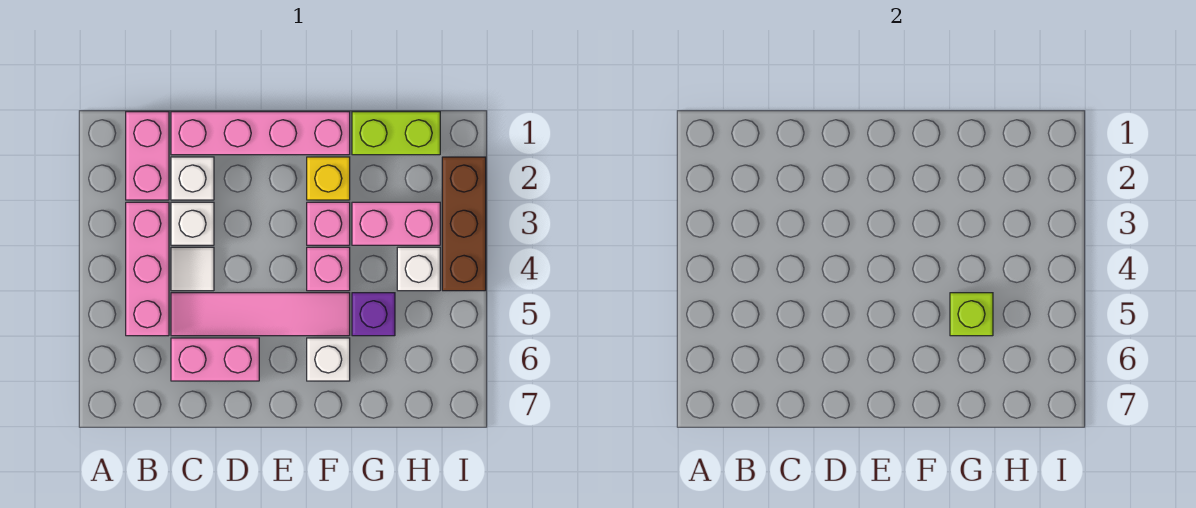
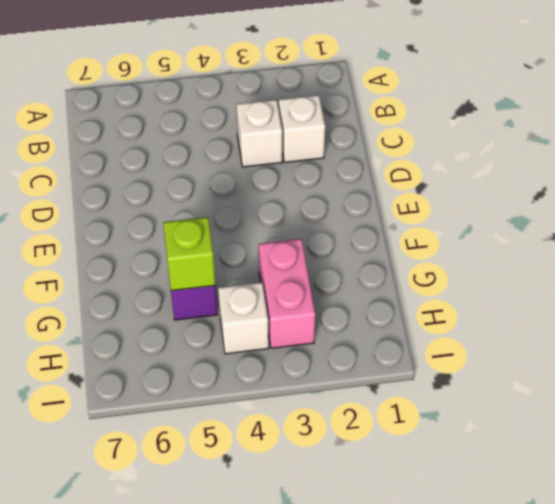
none -> pink brick B1:B2 level 1
none -> pink brick B3:B5 level 1
none -> pink brick C1:F1 level 1

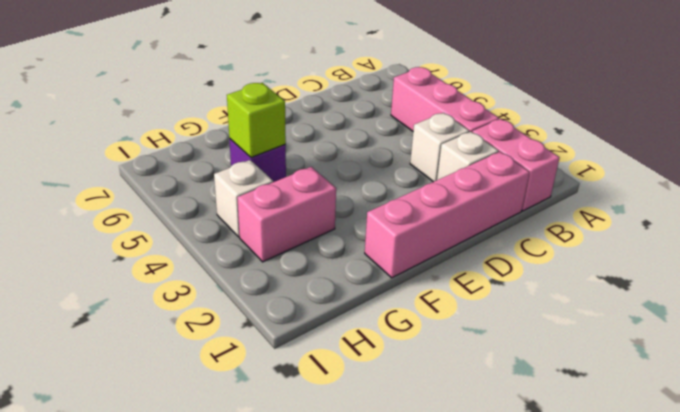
none -> white tile C4 level 1
none -> pink tile C5:F5 level 1
none -> pink brick C6:D6 level 1

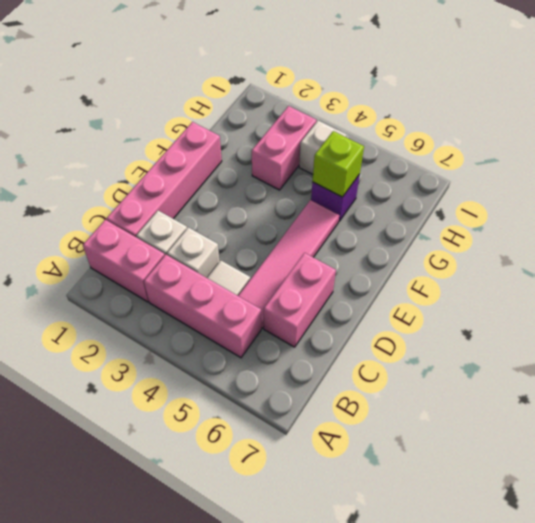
none -> yellow brick F2 level 1
none -> pink brick F3 level 1
none -> pink brick F4 level 1

